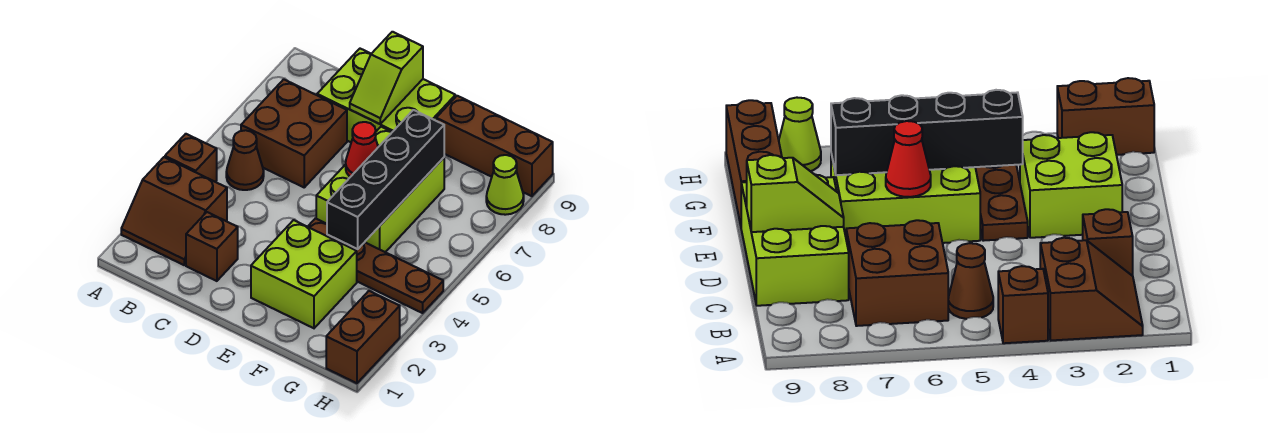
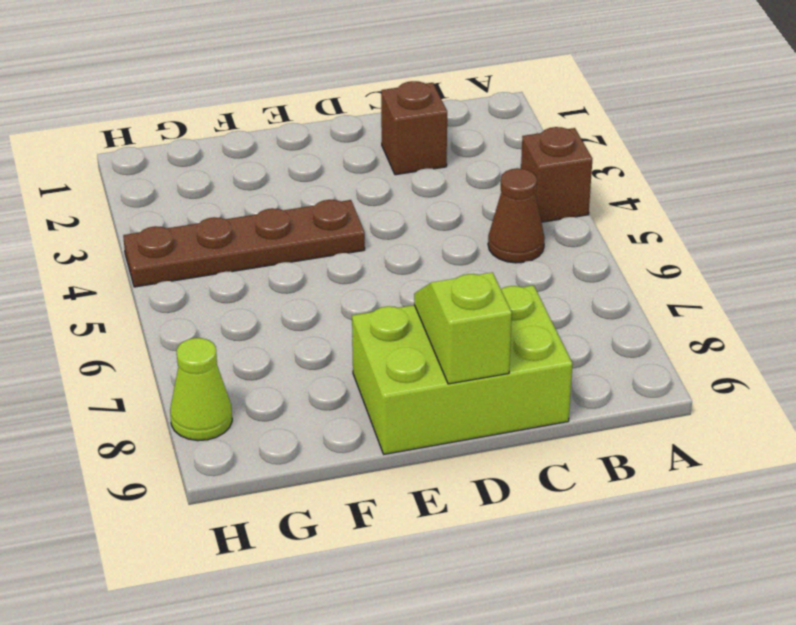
none -> brown slope A2:B3 level 1 top 3
none -> brown brick B6:C7 level 1
none -> lime brick E2:F3 level 1

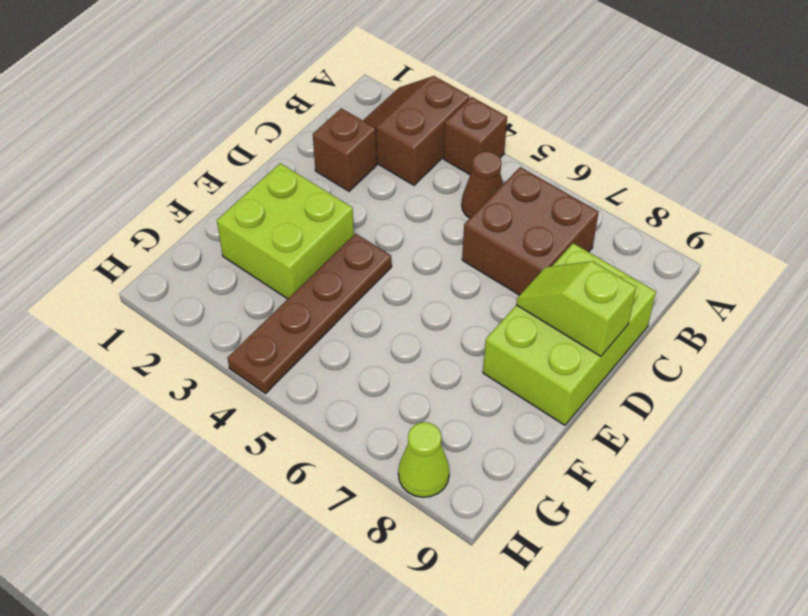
none -> lime brick E5:F7 level 1
none -> brown brick F9:H9 level 1
none -> brown brick H1:H2 level 1

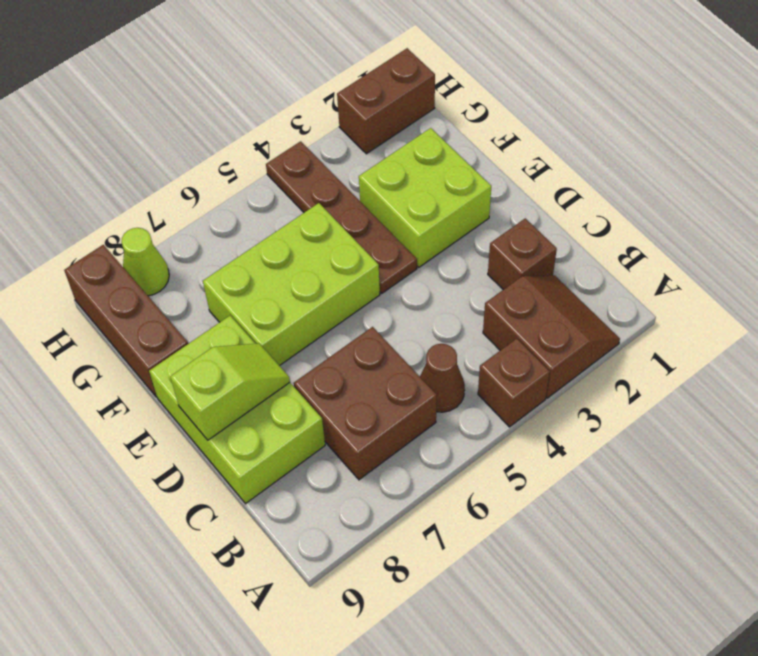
none -> red cone E6 level 2
none -> black brick F4:F7 level 2

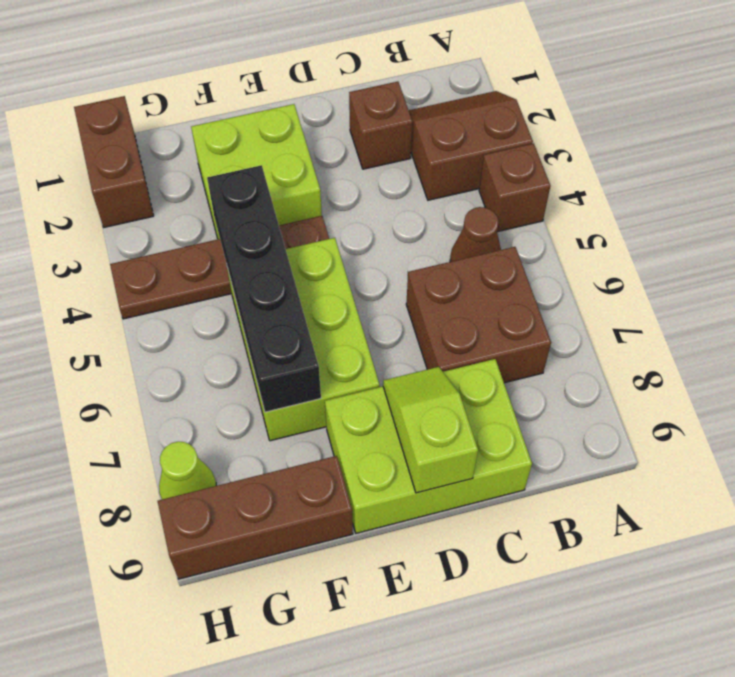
none -> red cone E6 level 2

